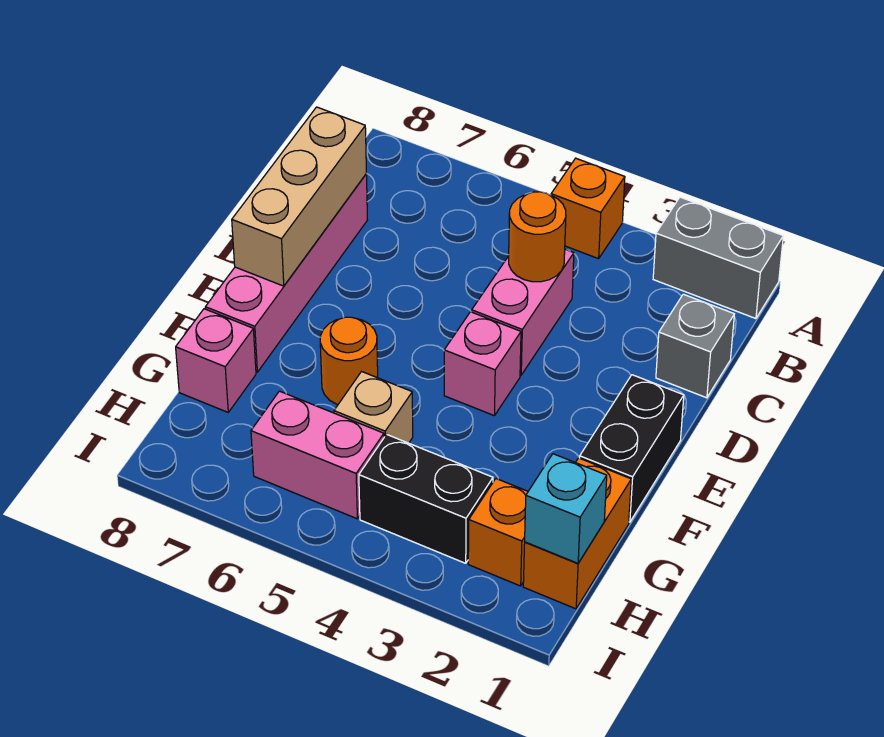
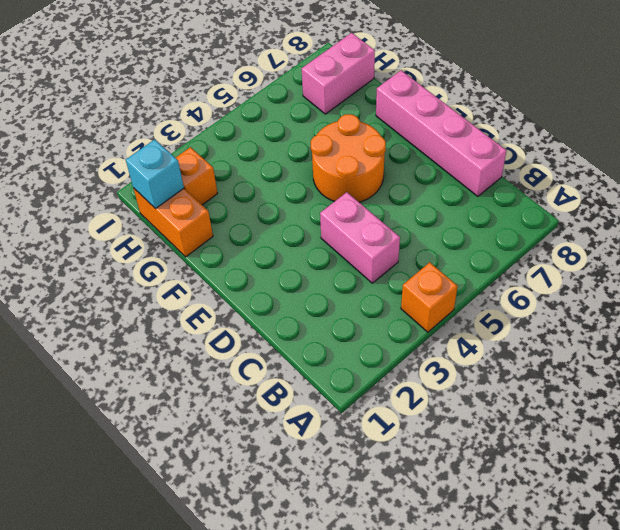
orange round brick E5:F6 level 1 -> orange round brick F6 level 1
pink brick H7:H8 level 1 -> pink brick H5:H6 level 1
none -> grey brick A1:A2 level 1
none -> grey brick C1 level 1
none -> black brick E1:F1 level 1

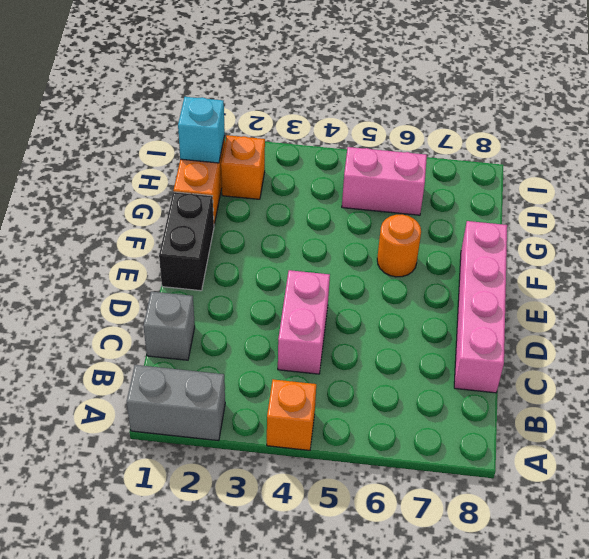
none -> pink brick E4 level 1
none -> tan brick G5 level 1
none -> pink brick G8 level 1

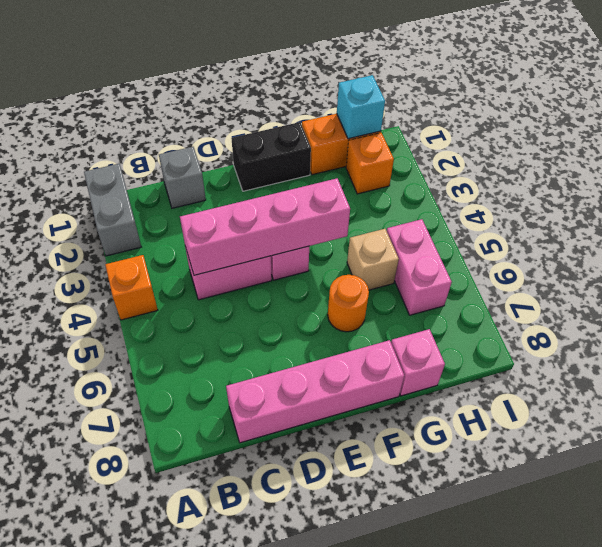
pink brick C4:F4 level 2 -> orange round brick C4 level 2
none -> black brick H3:H4 level 1
none -> tan brick C8:E8 level 2

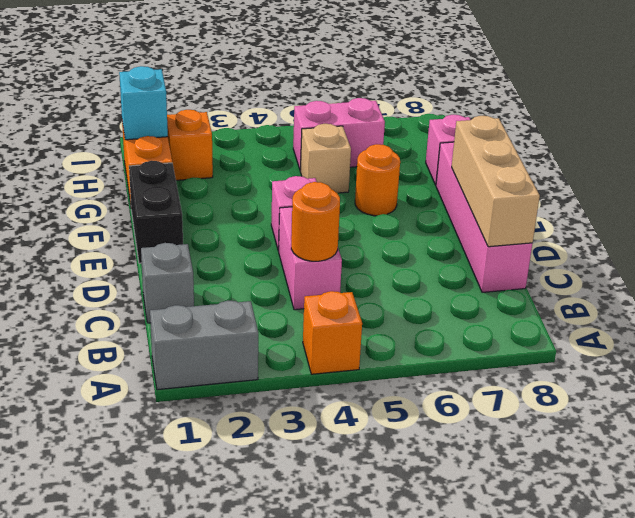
none -> black brick H3:H4 level 1

